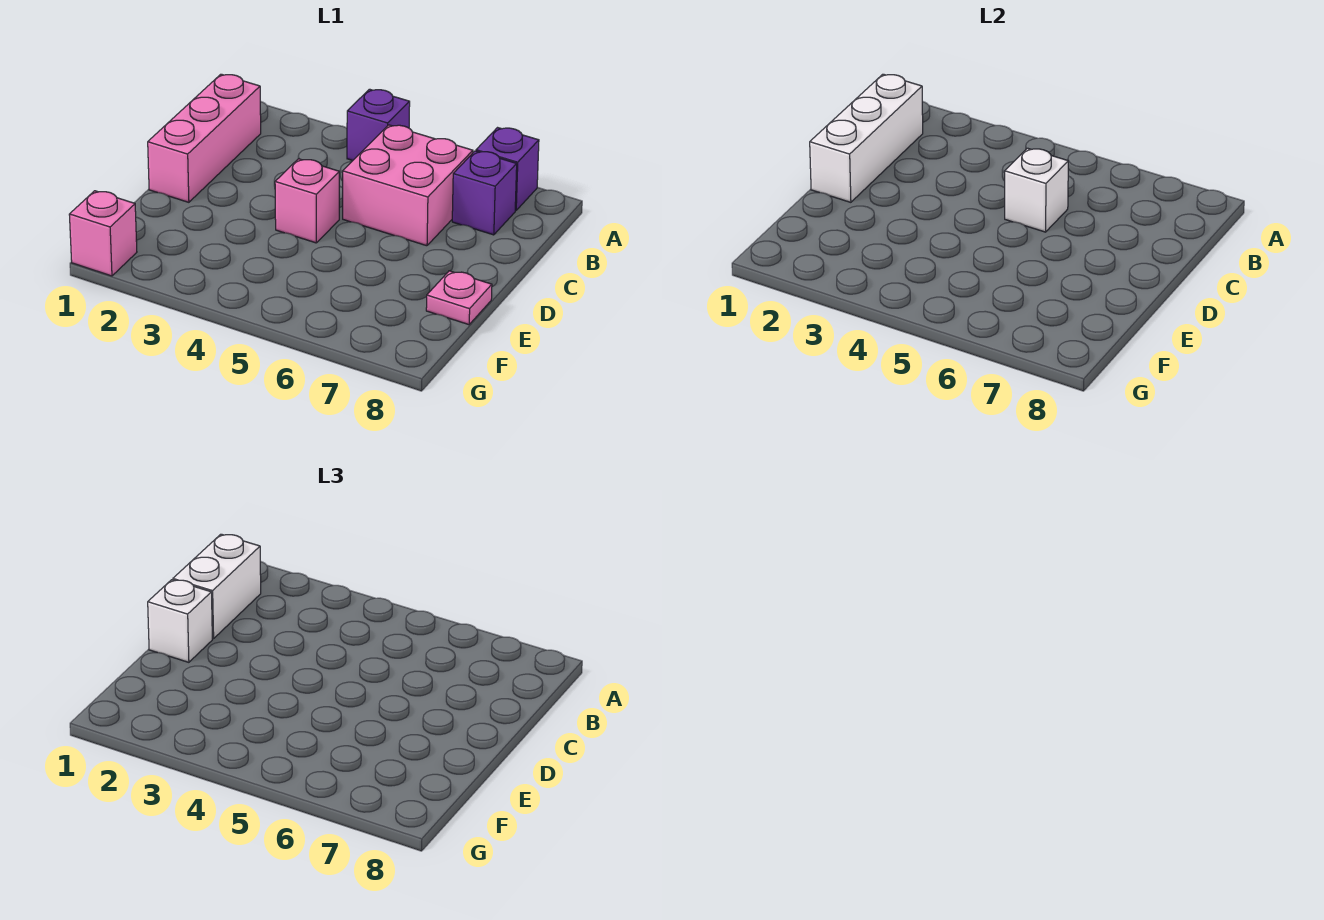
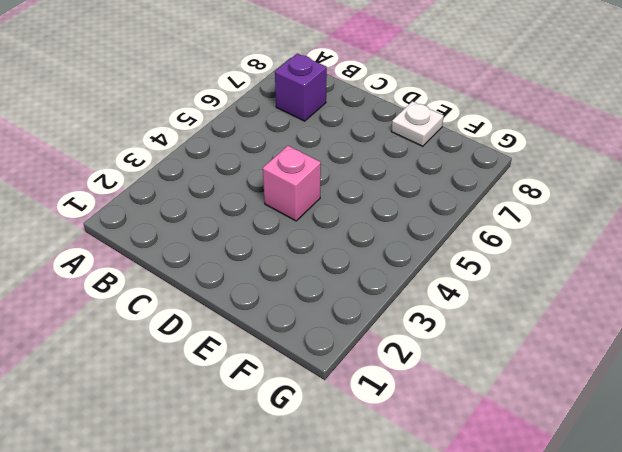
white plate E8 level 1 -> pink plate E8 level 1
none -> purple brick A4 level 1
none -> purple brick A7 level 1
none -> pink brick B1:D1 level 1

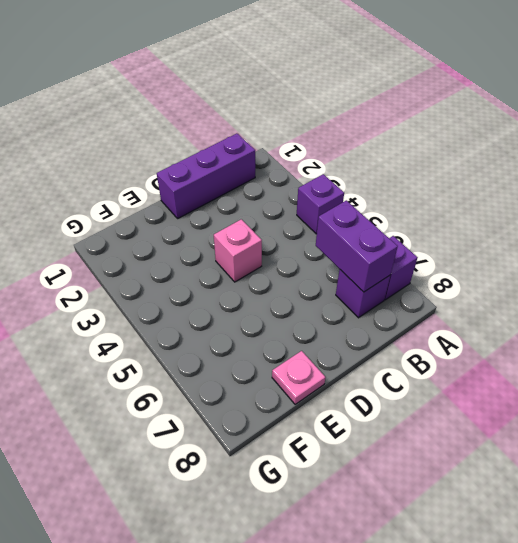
purple brick B1:D1 level 1 -> pink brick B1:D1 level 1
purple brick B6:B7 level 2 -> none
none -> pink brick B5:C6 level 1
none -> pink brick G1 level 1
none -> white brick B1:D1 level 2

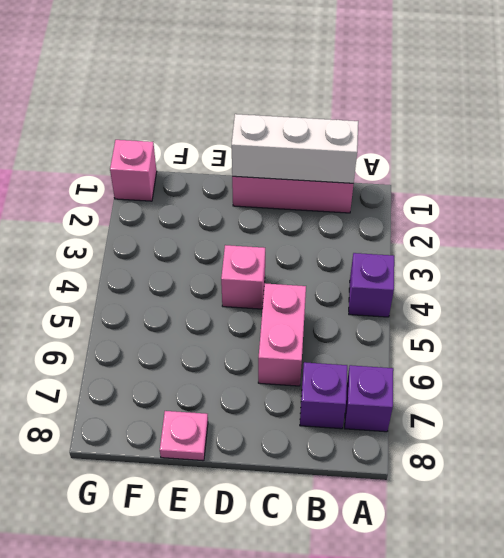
pink brick C5:C6 level 1 -> pink brick B5:C6 level 1
none -> white brick C5 level 2
none -> white brick B1:C1 level 3
none -> white brick D1 level 3

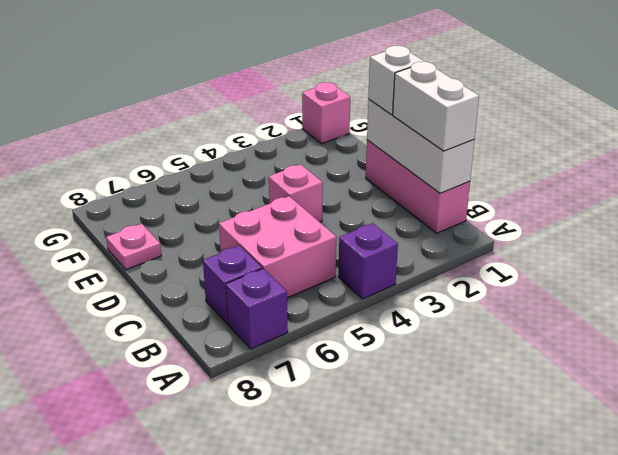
none -> white brick C5 level 2

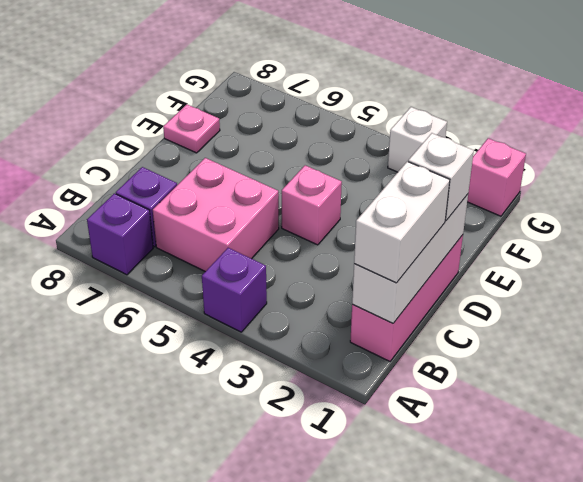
white brick G3 level 1 -> white brick C5 level 2

